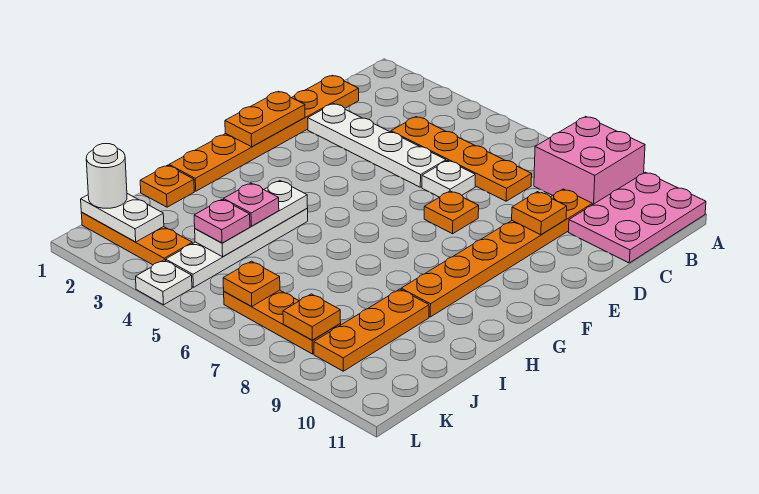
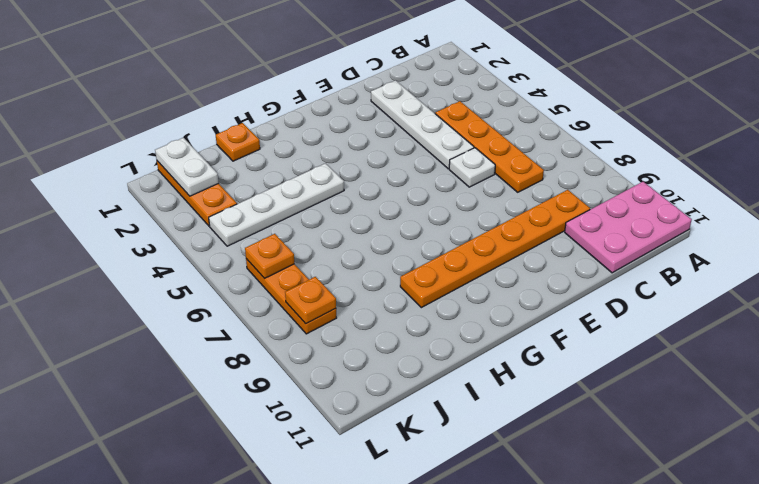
none -> pink brick A8:B9 level 1
none -> orange plate C1:H1 level 1
none -> orange plate E7 level 1

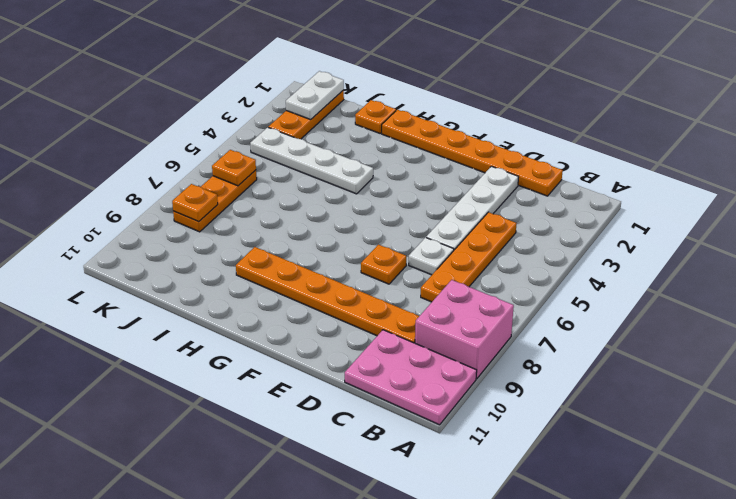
none -> orange plate I9:K9 level 1
none -> white plate L4 level 1
none -> orange plate D9 level 2

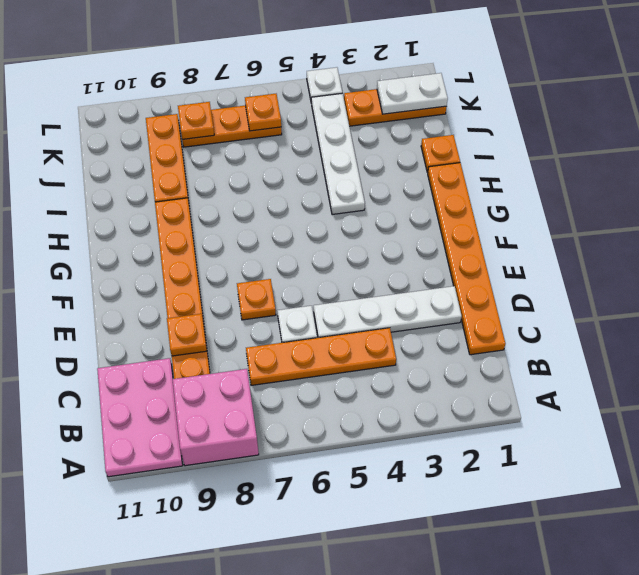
none -> orange plate E1:F1 level 2
none -> white plate H4:J4 level 2
none -> pink plate I4 level 3

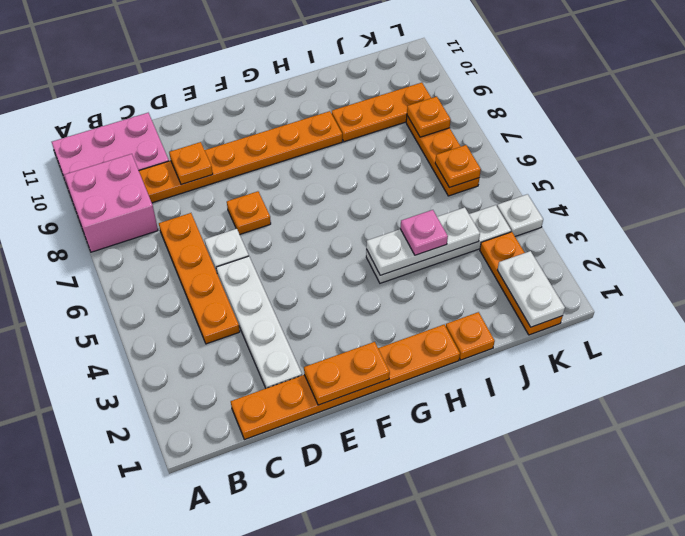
none -> pink plate J4 level 3
none -> white round brick K1 level 3

